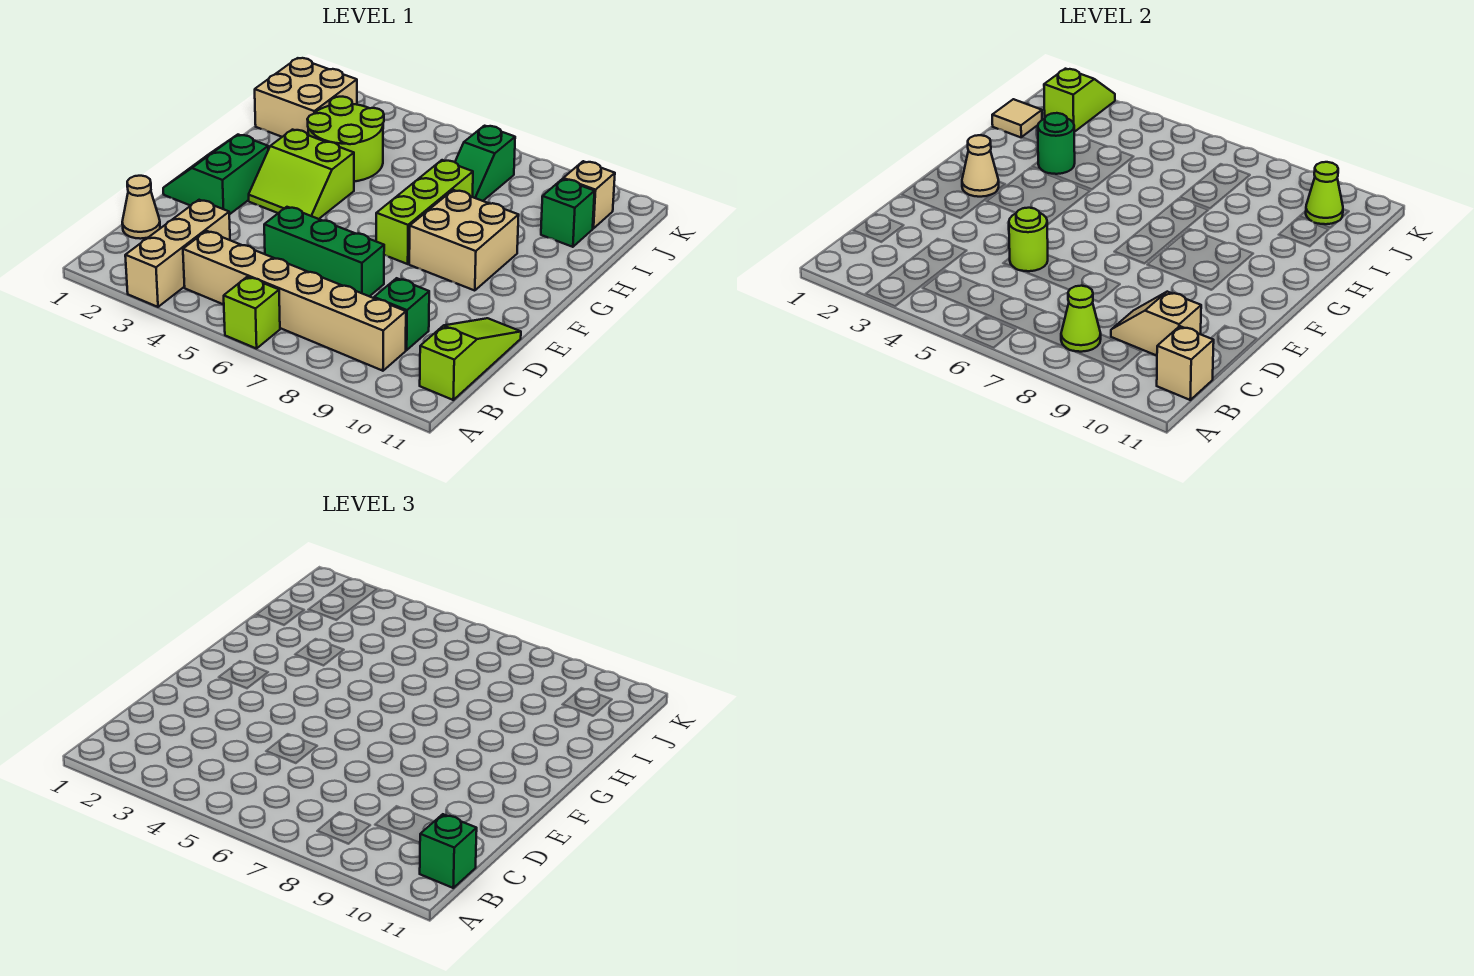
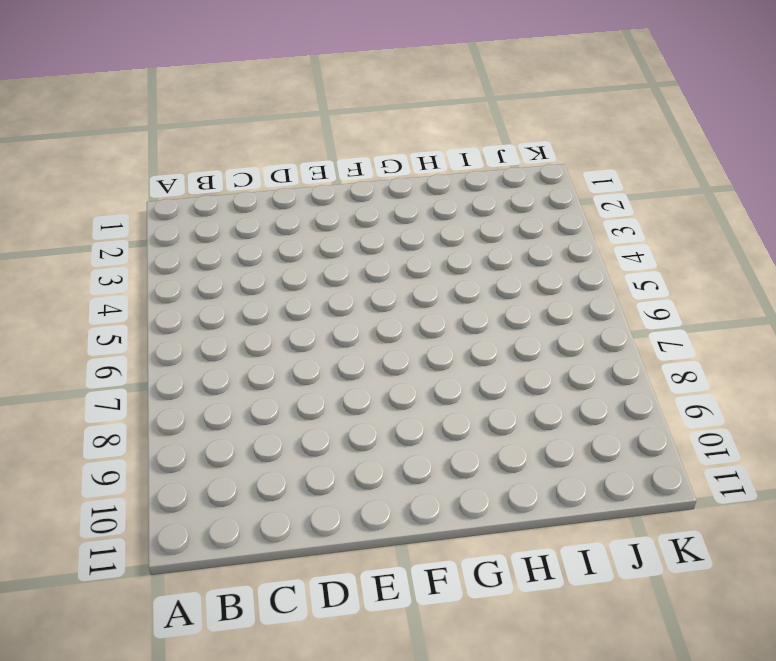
none -> tan brick A3:C3 level 1
none -> lime brick A6 level 1
none -> tan brick B4:B9 level 1

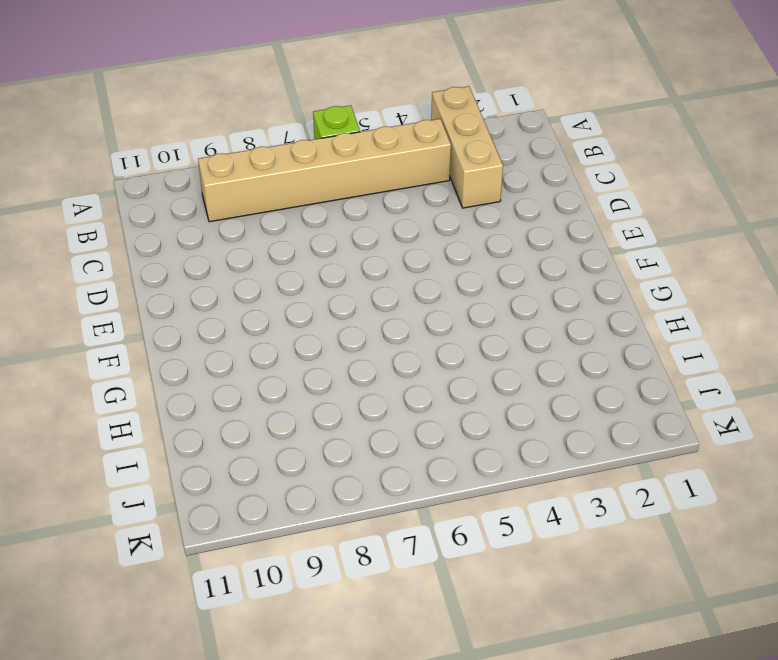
none -> lime slope B11:D11 level 1 top B
none -> tan cone C1 level 1
none -> green brick C9 level 1

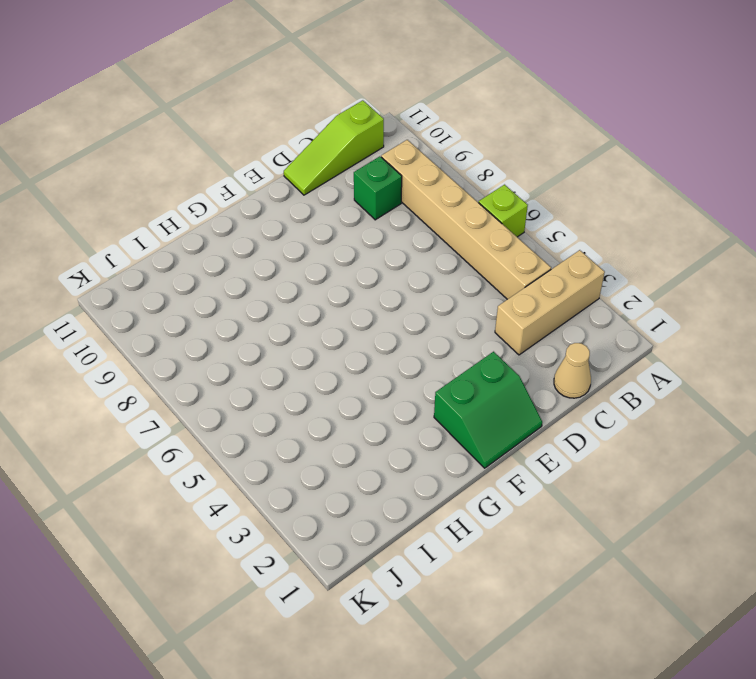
none -> green brick D5:D7 level 1
none -> lime slope F3:G4 level 1 top G
none -> lime brick F7:H7 level 1

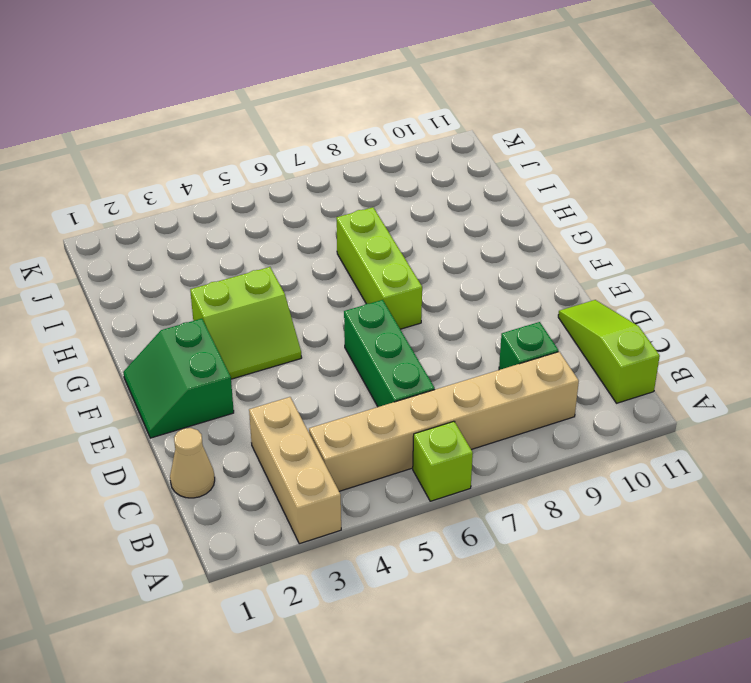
green brick C6:E6 level 1 -> green brick D5:D7 level 1
none -> tan brick F8:G9 level 1
none -> lime round brick H3:I4 level 1
none -> tan brick I1:J2 level 1

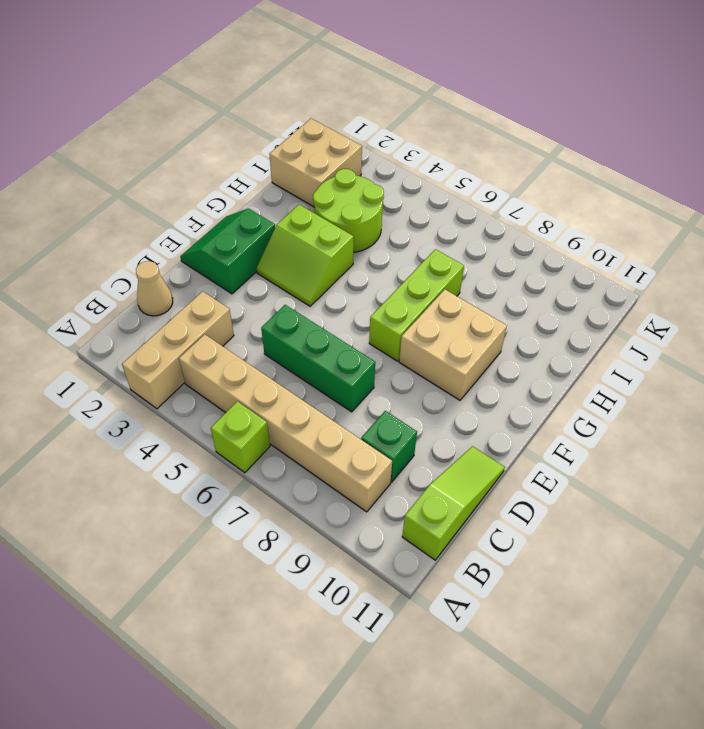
none -> green slope I7:J7 level 1 top J
none -> green brick I10 level 1
none -> tan brick J10 level 1

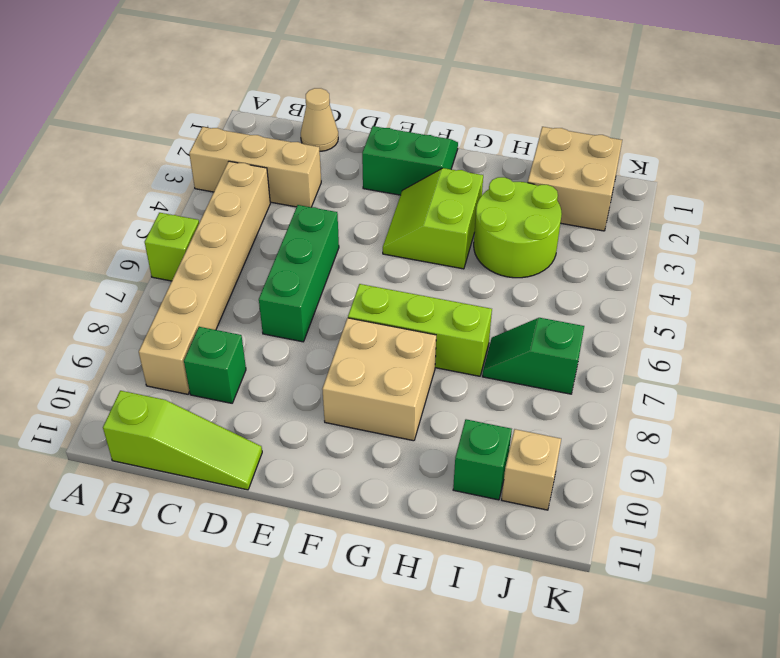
none -> lime cone B8 level 2
none -> tan brick B11 level 2
none -> tan slope C9:C10 level 2 top 10

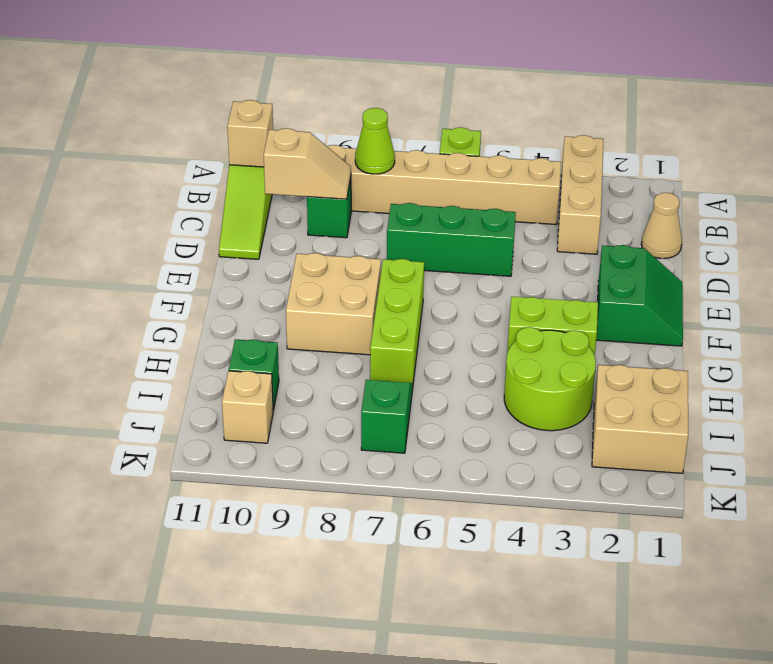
none -> lime round brick D5 level 2
none -> tan cone F2 level 2
none -> green round brick H3 level 2

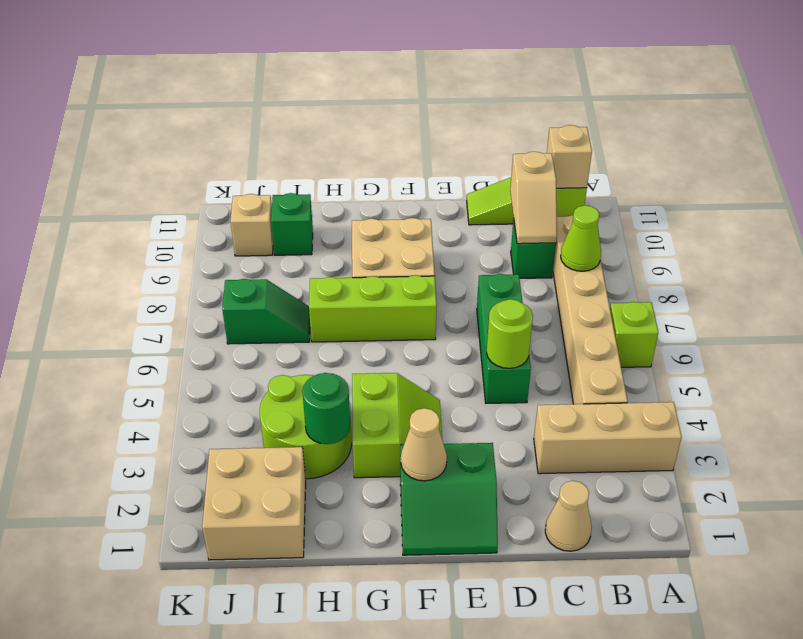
none -> tan tile I1 level 2
none -> lime slope J2:K2 level 2 top J
none -> lime cone J10 level 2

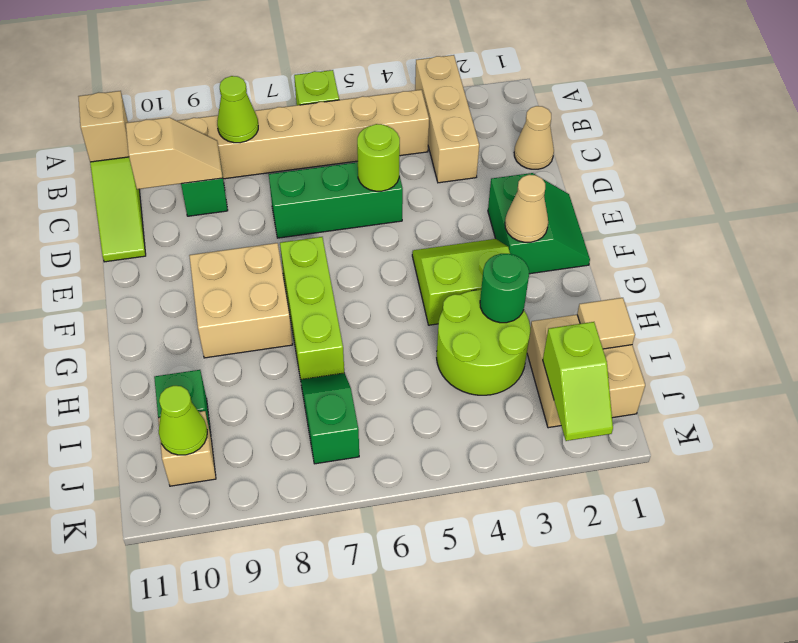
none -> green brick B11 level 3

